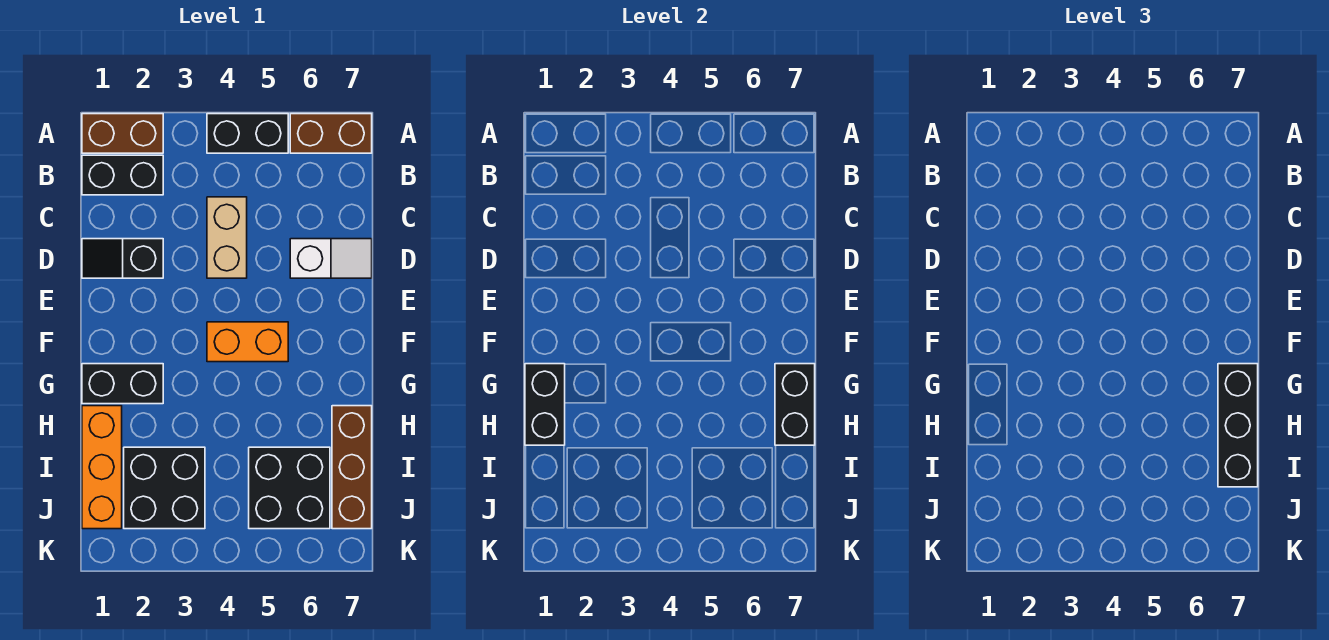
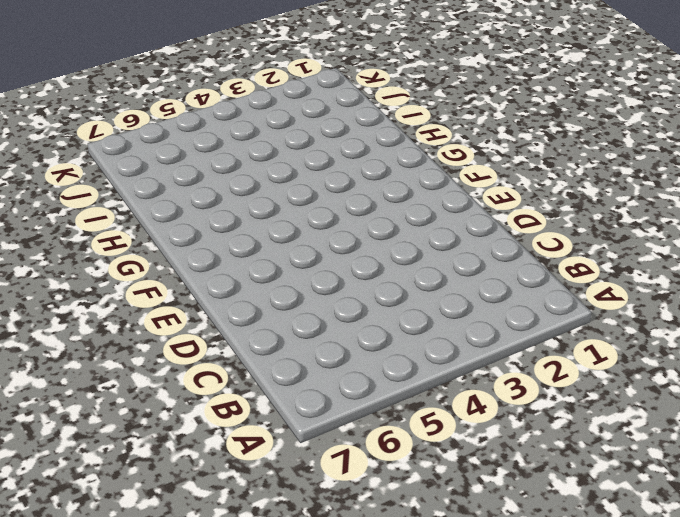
none -> brown brick A1:A2 level 1
none -> black brick A4:A5 level 1
none -> brown brick A6:A7 level 1

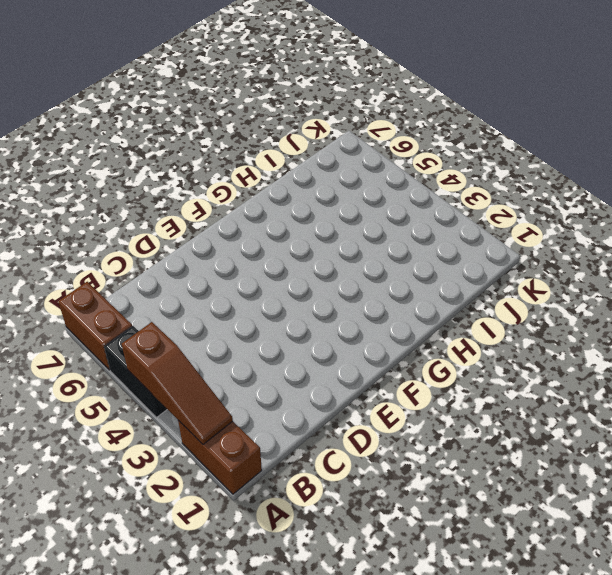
brown slope A2:A4 level 2 top 4 -> none
none -> black brick B1:B2 level 1
none -> tan brick C4:D4 level 1
none -> black slope D1:D2 level 1 top 2

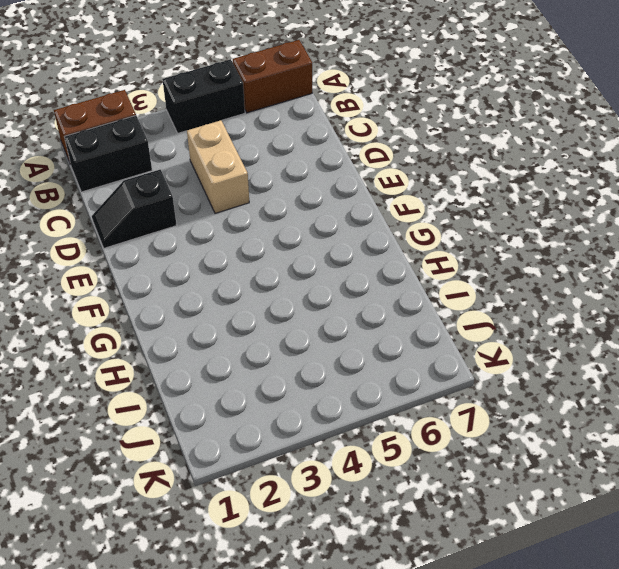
none -> white slope D6:D7 level 1 top 6
none -> orange brick F4:F5 level 1
none -> black brick G1:G2 level 1

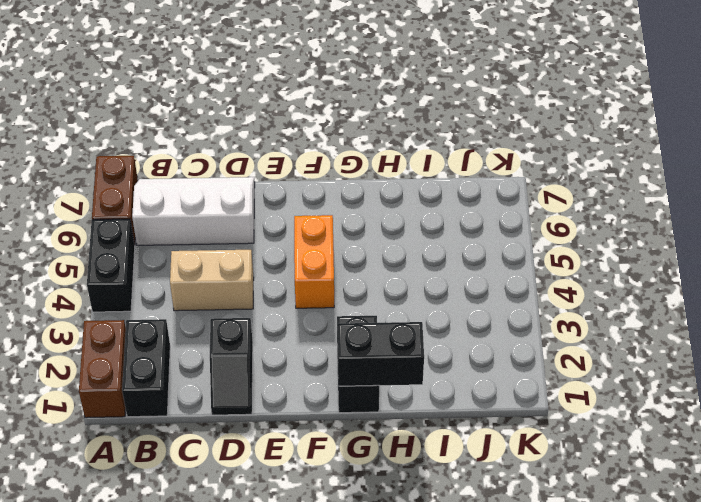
white slope B6:D7 level 1 top 6 -> white slope D6:D7 level 1 top 6
none -> orange brick H1:J1 level 1
none -> brown brick H7:J7 level 1
none -> black brick I2:J3 level 1

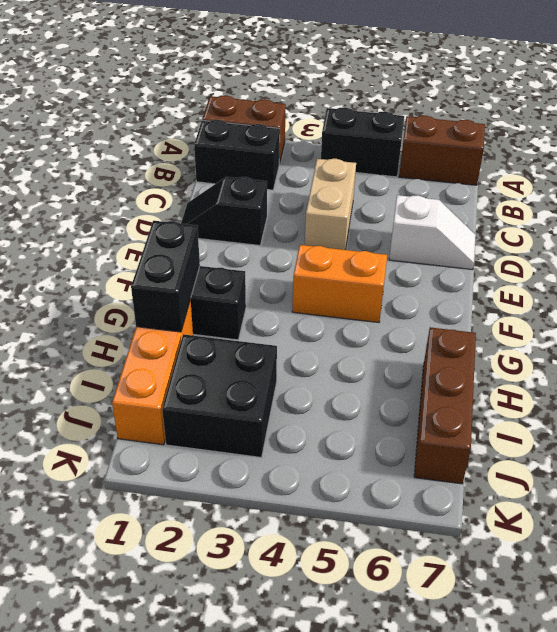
none -> black brick I5:J6 level 1
none -> black brick G7:H7 level 2
none -> black brick G7:I7 level 3

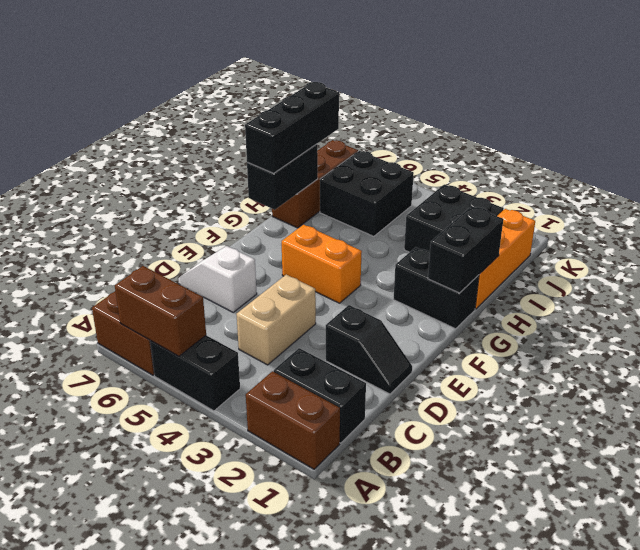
brown brick A5:A6 level 2 -> none

